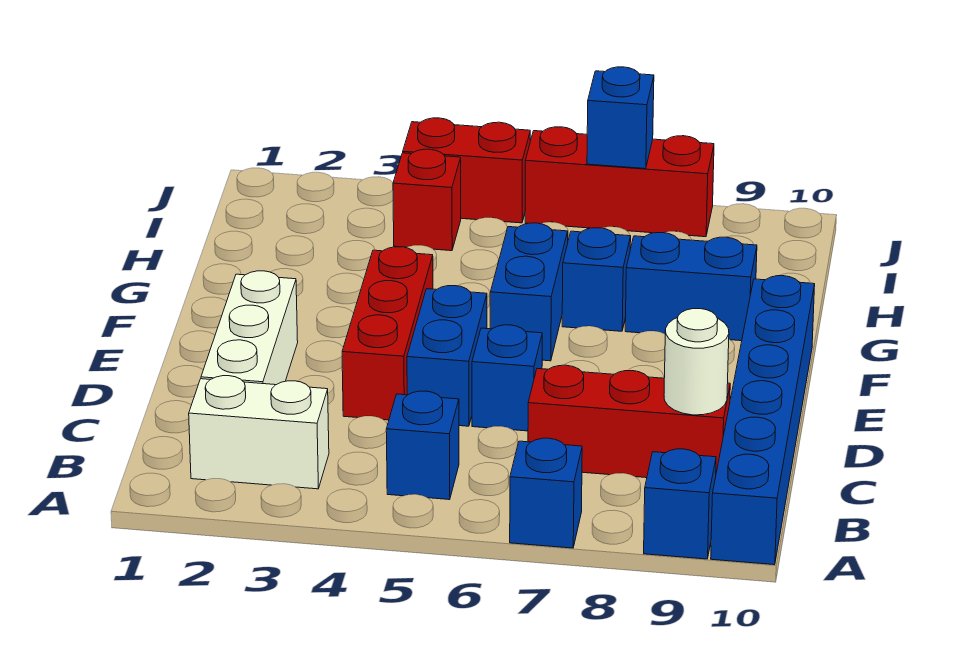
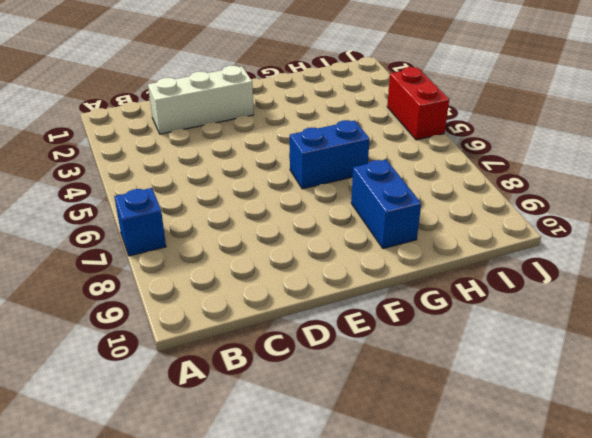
none -> blue brick A9 level 1
none -> blue brick A10:F10 level 1
none -> white brick B2:B3 level 1

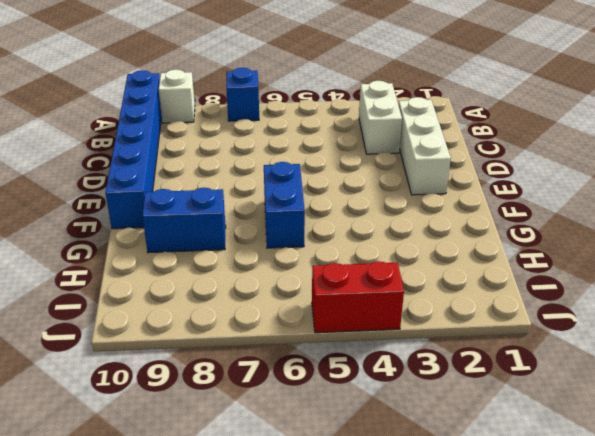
white brick A9 level 1 -> blue brick A9 level 1
white brick B3:C3 level 1 -> white brick B2:B3 level 1
none -> blue brick B5 level 1
none -> red brick C7:C9 level 1
none -> red brick D4:F4 level 1

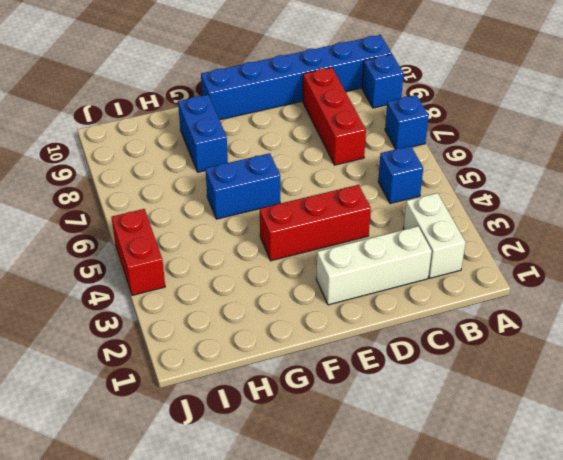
none -> blue brick D5:E5 level 1
none -> blue brick D6 level 1
none -> blue brick G7 level 1

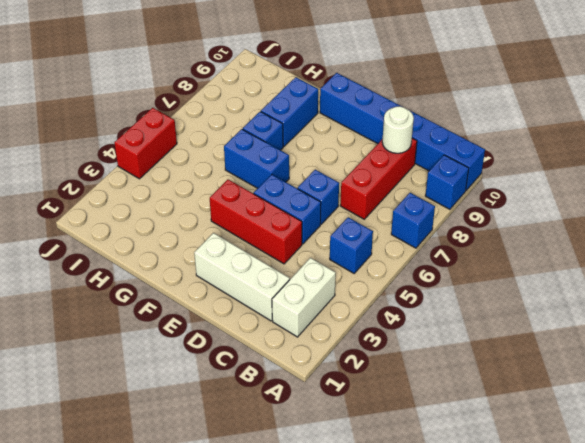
none -> red brick I4 level 1
none -> red brick J6:J8 level 1
none -> blue brick J7 level 2

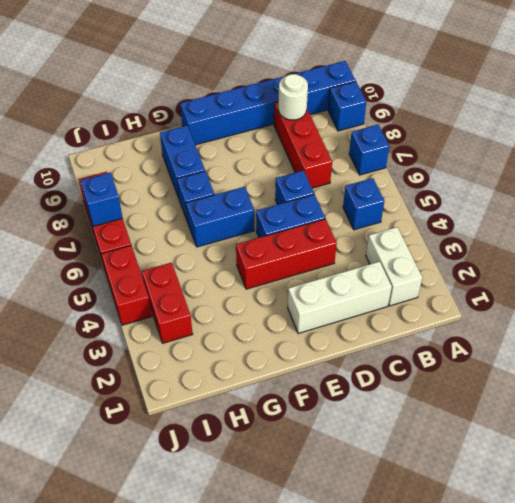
red brick I3:I4 level 1 -> red brick I4 level 1

